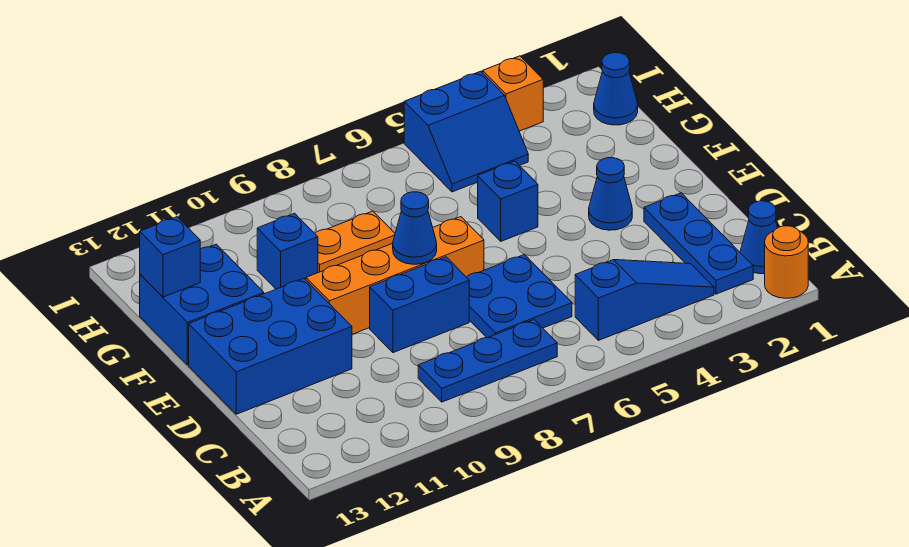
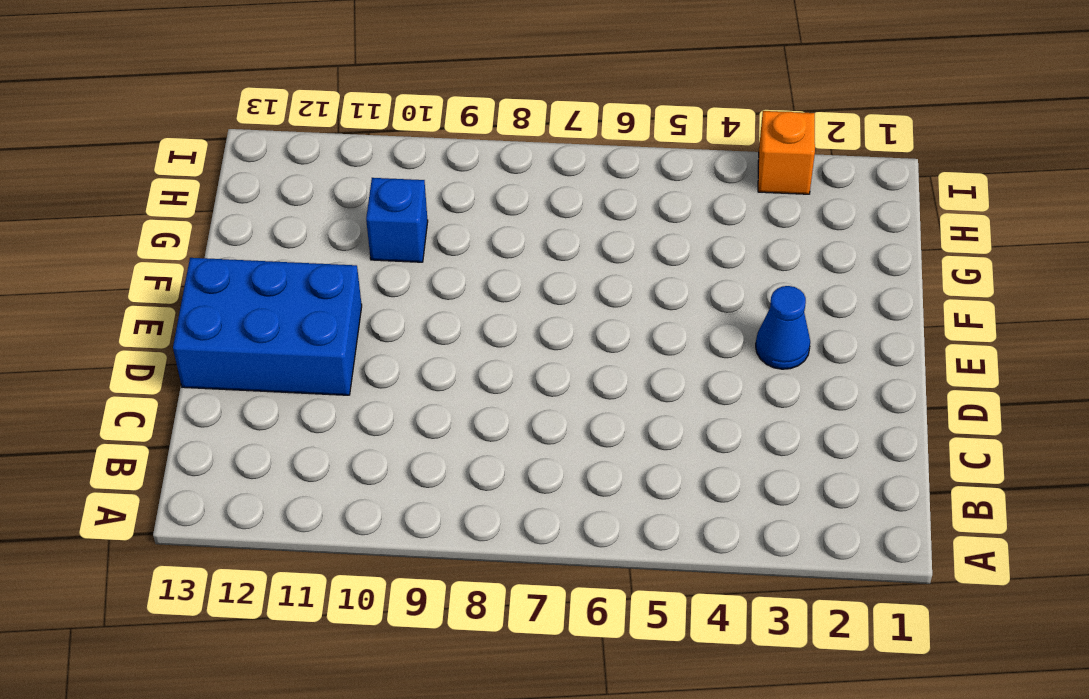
none -> orange round brick A1 level 1
none -> blue cone B1 level 1
none -> blue plate B2:D2 level 1

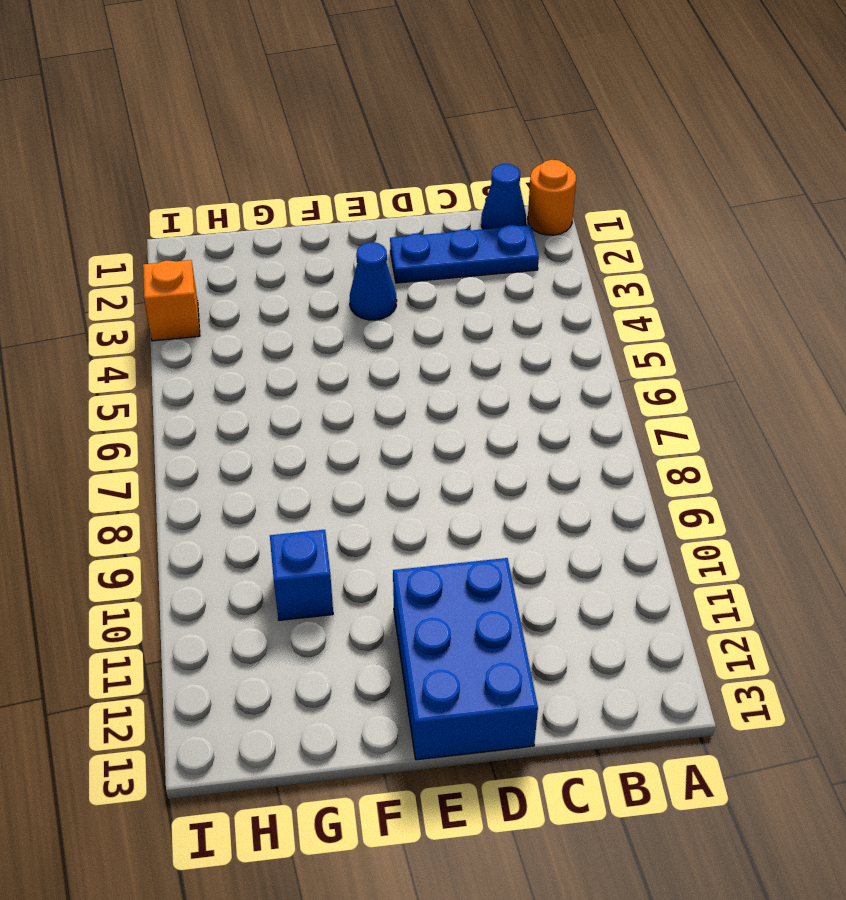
none -> blue slope B3:B5 level 1 top 5
none -> blue plate B7:B9 level 1
none -> blue plate C6:D7 level 1

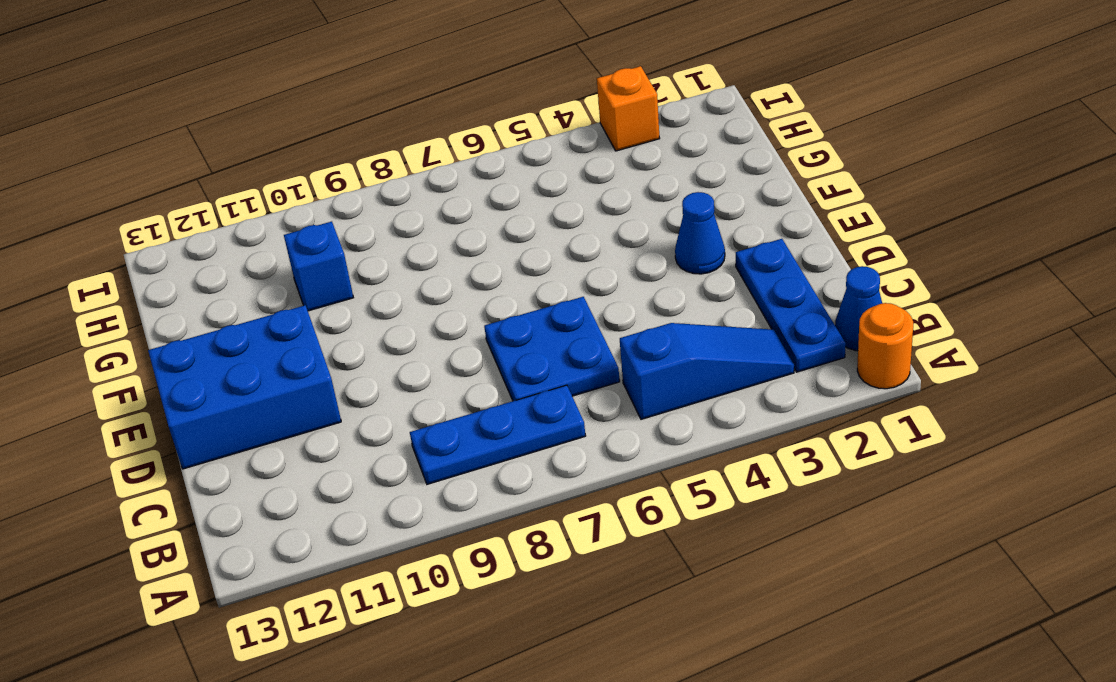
none -> blue brick D8:D9 level 1
none -> orange brick E7:E10 level 1
none -> blue brick F5 level 1

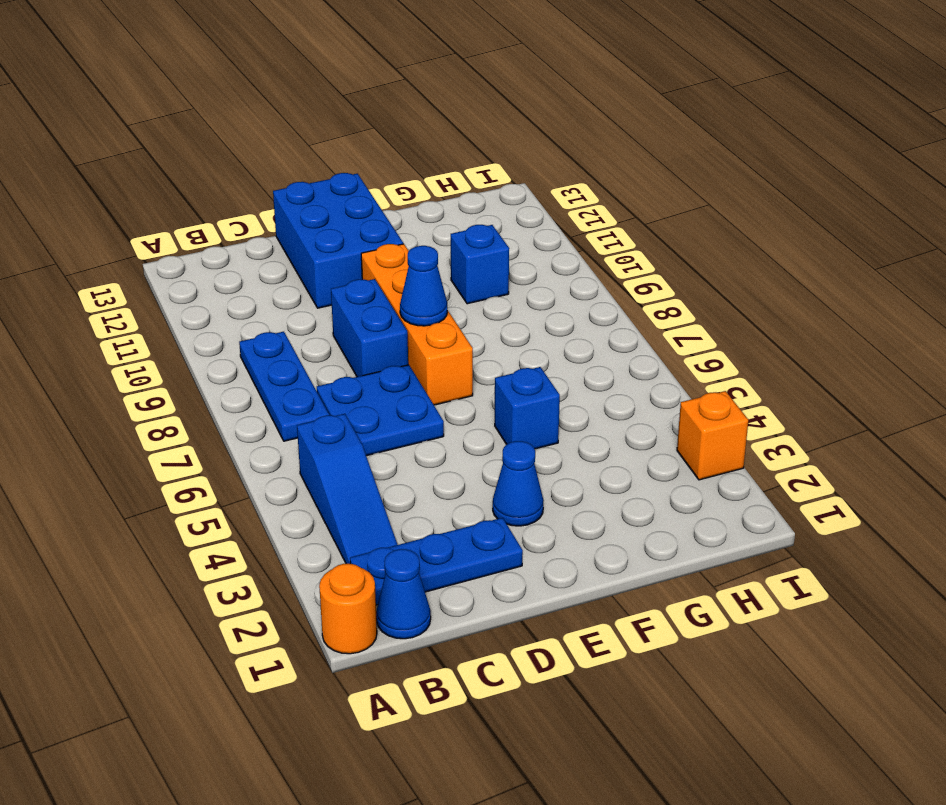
none -> blue brick F12:G13 level 1
none -> orange plate G8:G9 level 1
none -> blue cone H1 level 1

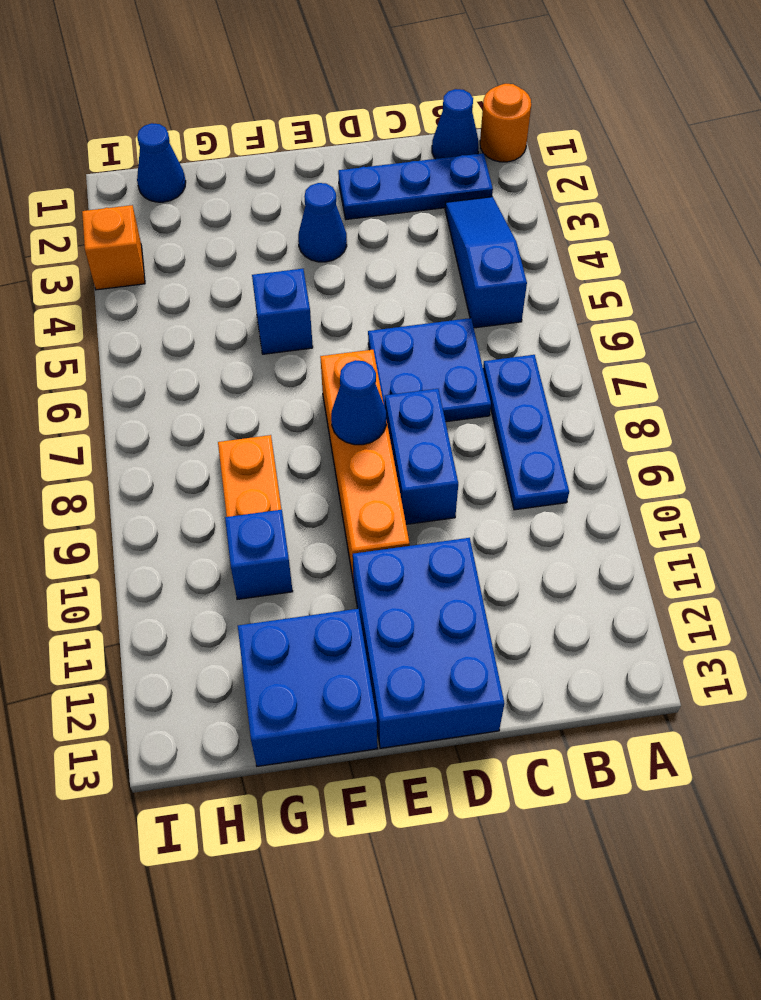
none -> blue slope H4:I5 level 1 top I
none -> blue brick G13 level 2

